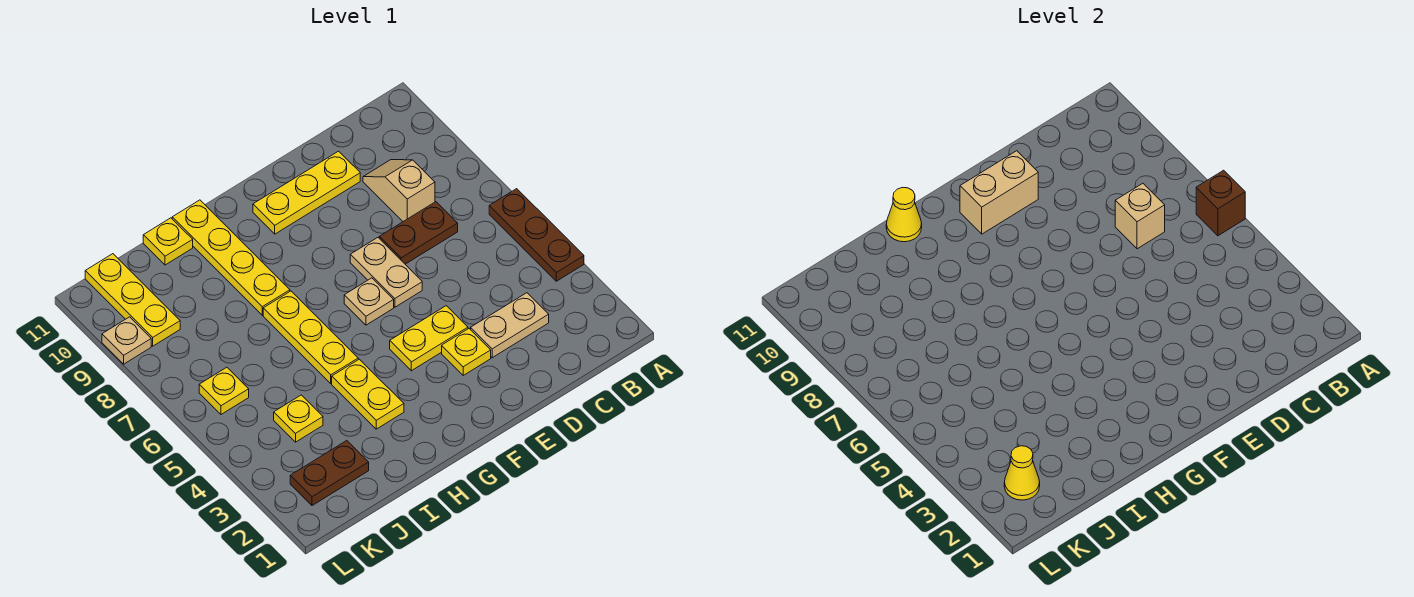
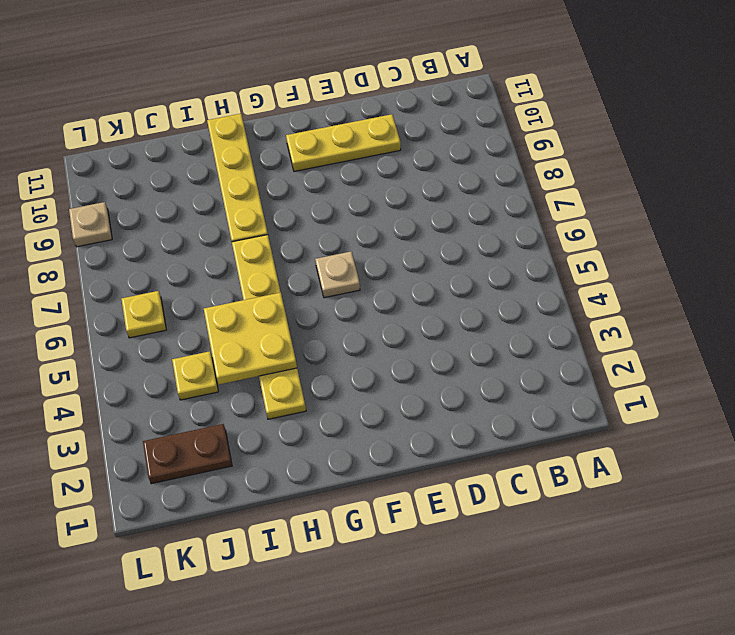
yellow plate H4:I5 level 2 -> none
none -> brown plate A4:A6 level 1
none -> tan plate C3:D3 level 1
none -> brown plate C7:D7 level 1

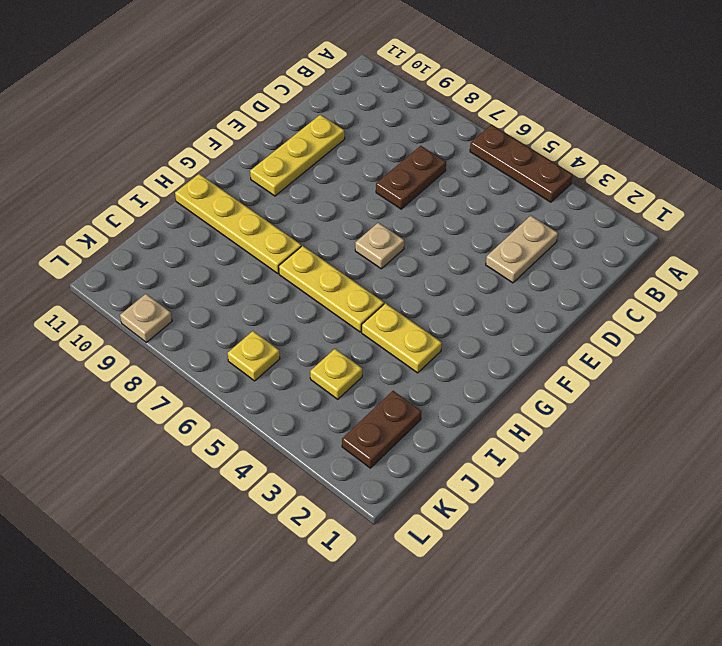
none -> tan slope C8:C9 level 1 top 8
none -> yellow plate E3 level 1
none -> yellow plate E4:F4 level 1

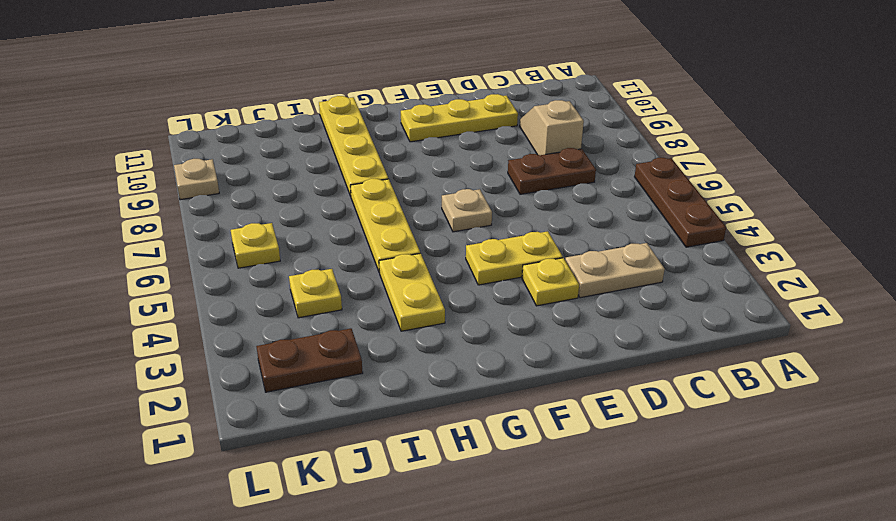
none -> tan plate E6:E7 level 1
none -> yellow plate I11 level 1
none -> yellow plate K9:K11 level 1

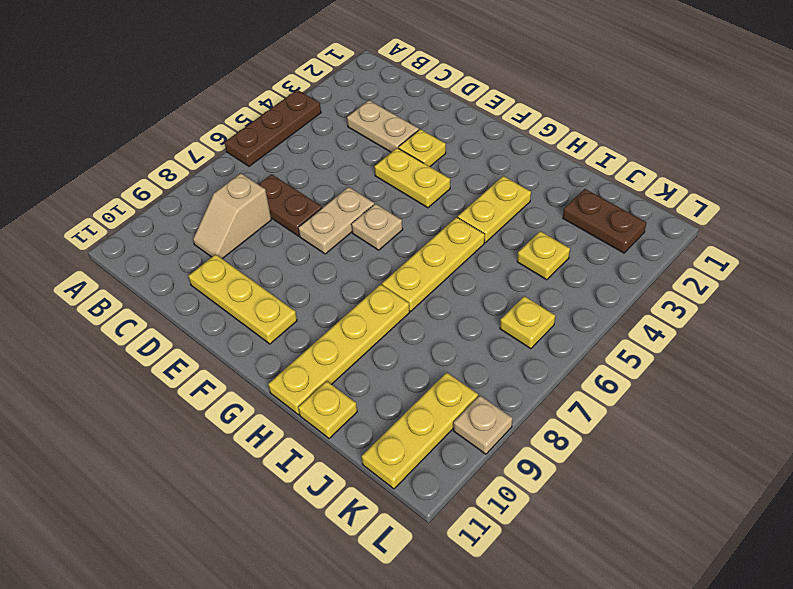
none -> brown brick A6 level 2
none -> tan brick C7 level 2
none -> tan brick E10:F10 level 2

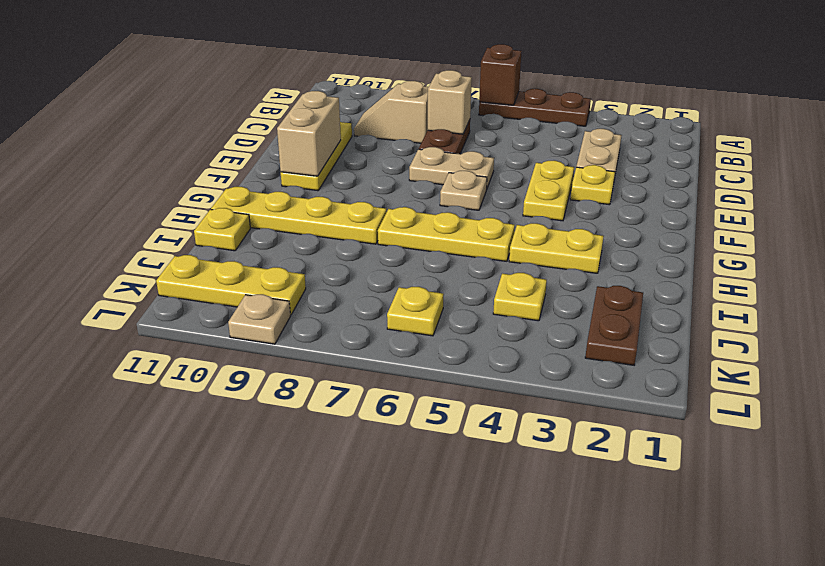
none -> yellow cone H11 level 2
none -> yellow cone K2 level 2

